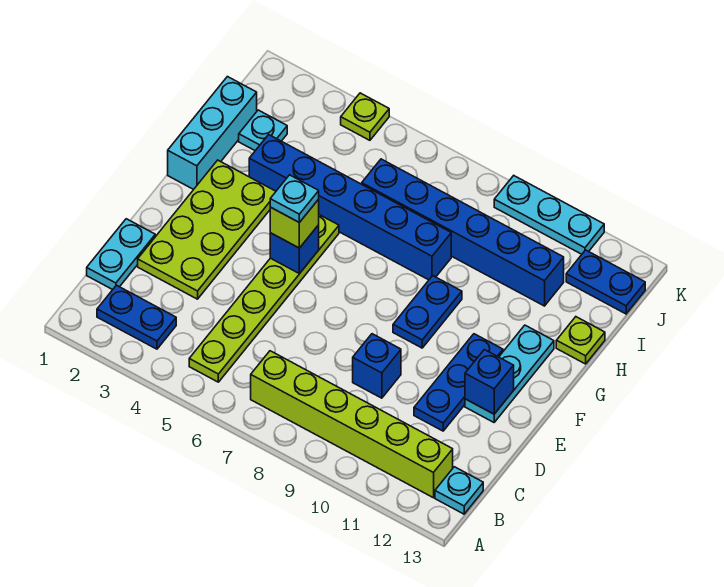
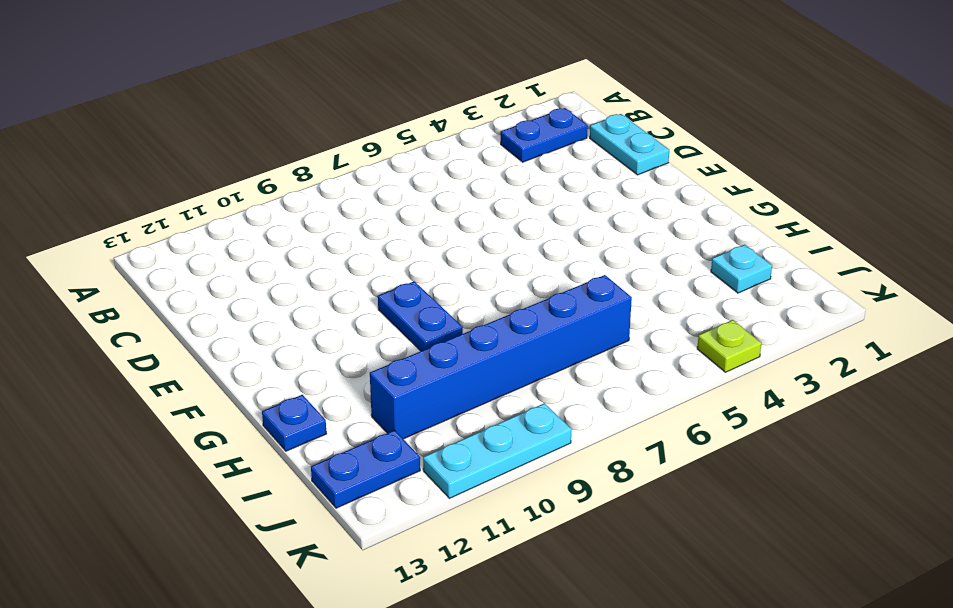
blue plate H13 level 1 -> lime plate H13 level 1
none -> lime plate B5:G5 level 1
none -> lime brick B7:B12 level 1
none -> cyan plate B13 level 1

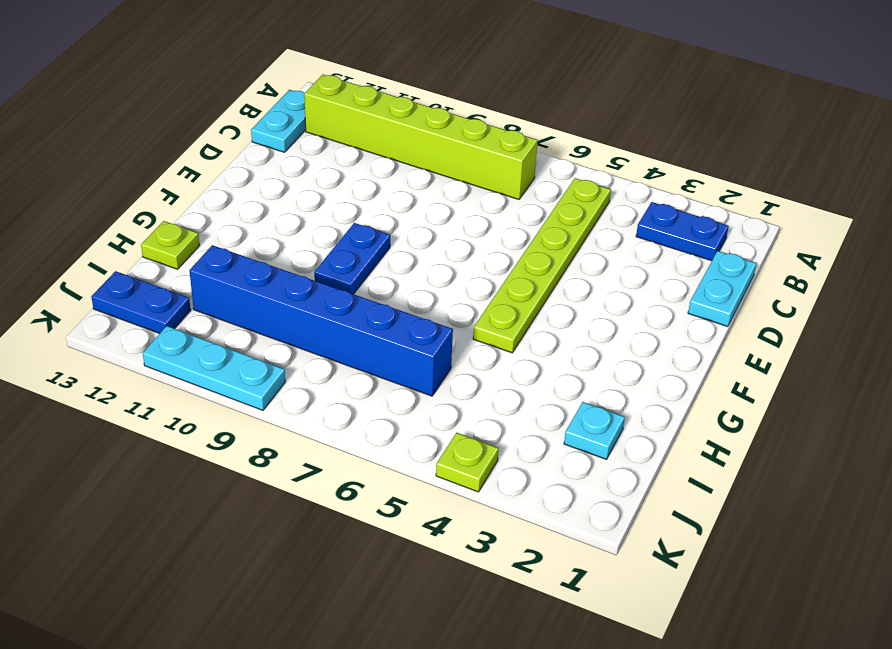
cyan plate B13:C13 level 1 -> cyan plate B13 level 1
none -> lime plate D2:G3 level 1
none -> blue brick D9 level 1
none -> blue plate D11:F11 level 1

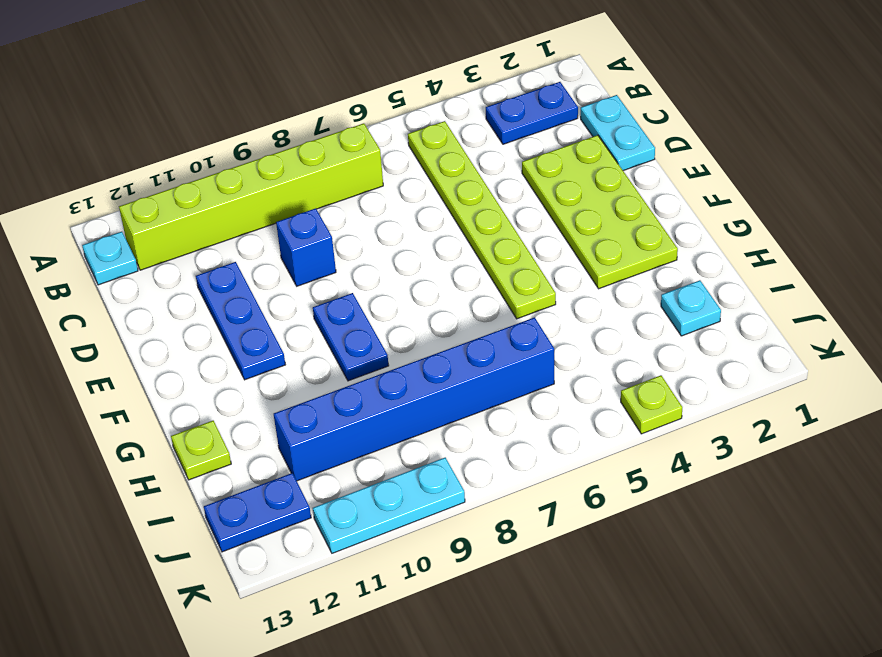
none -> cyan plate E12:G12 level 1
none -> cyan brick G1:I1 level 1
none -> blue brick H3:H8 level 1

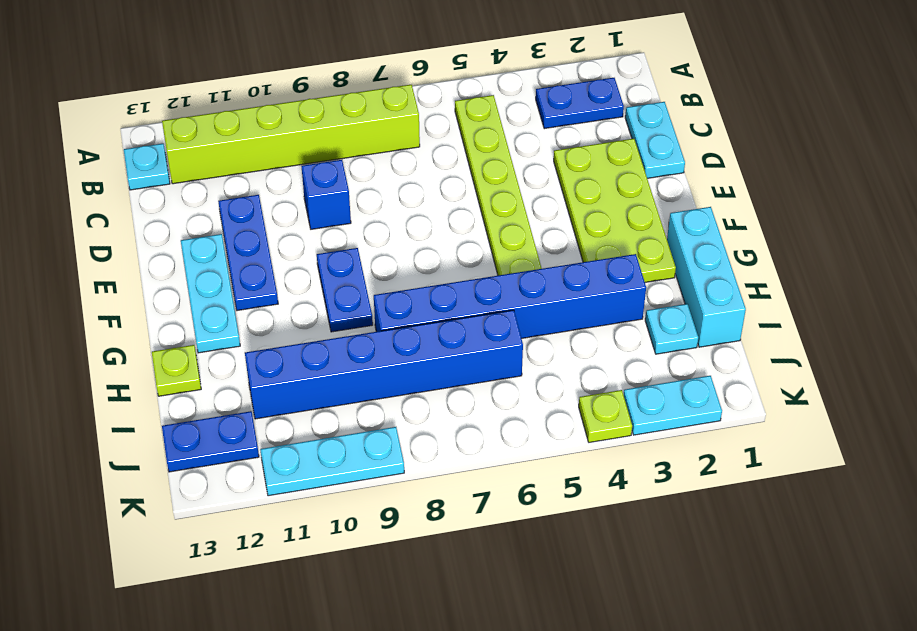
cyan plate K2:K3 level 1 -> none
none -> blue brick E12 level 2
none -> blue brick F5 level 2
none -> lime brick F5 level 3

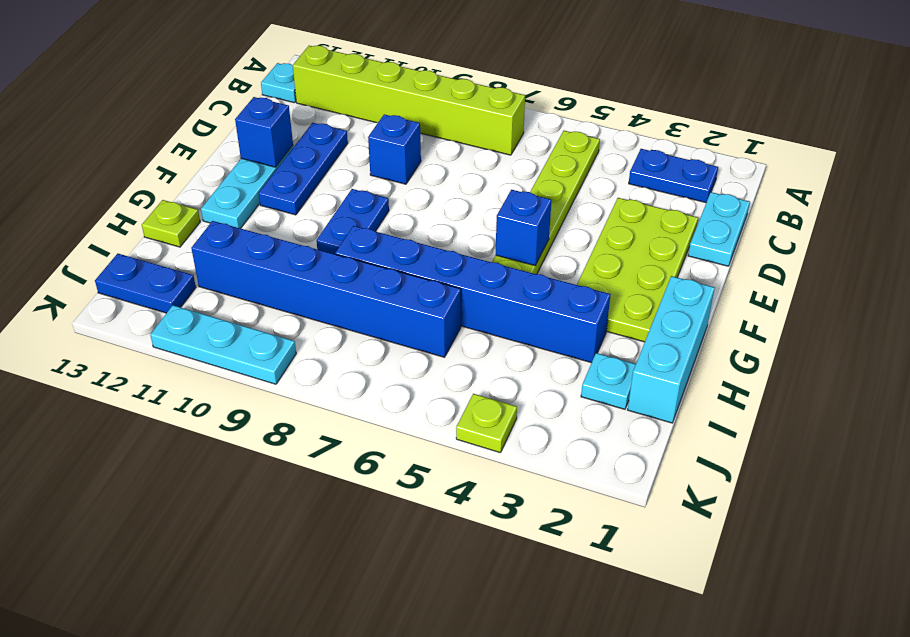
none -> lime brick F5 level 3
none -> cyan plate F5 level 4

